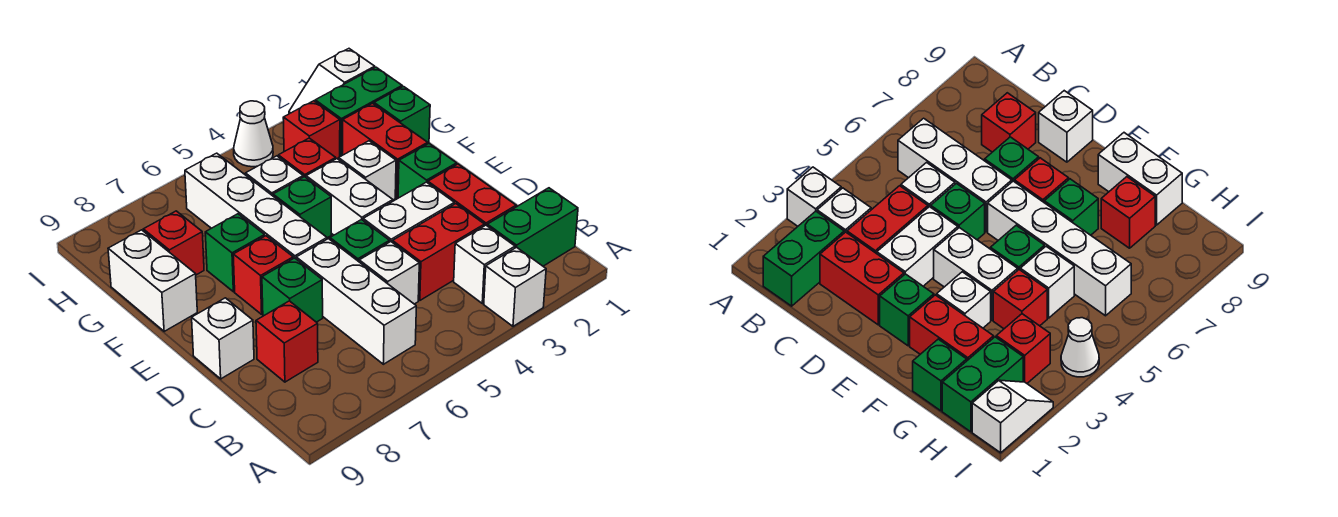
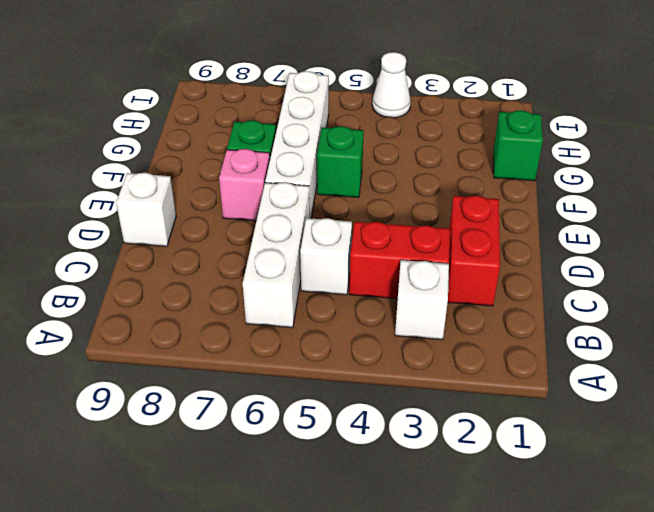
pink brick E7 level 1 -> red brick E7 level 1
none -> white brick A3 level 1
none -> green brick B1:B2 level 1
none -> red brick C8 level 1

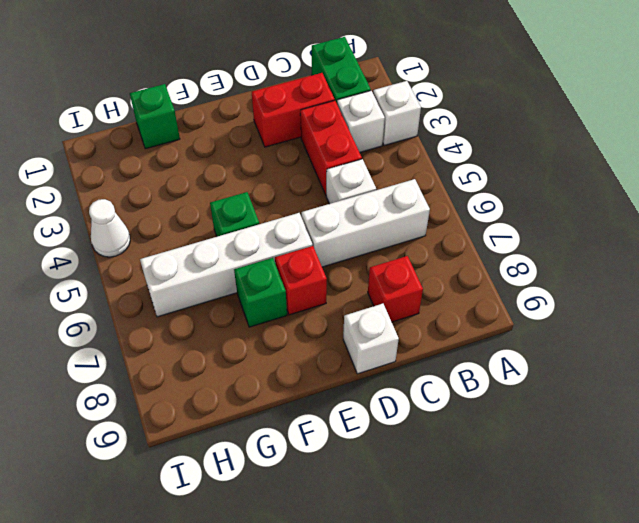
none -> white brick D3:D4 level 1
none -> green brick D5 level 1
none -> green brick D7 level 1

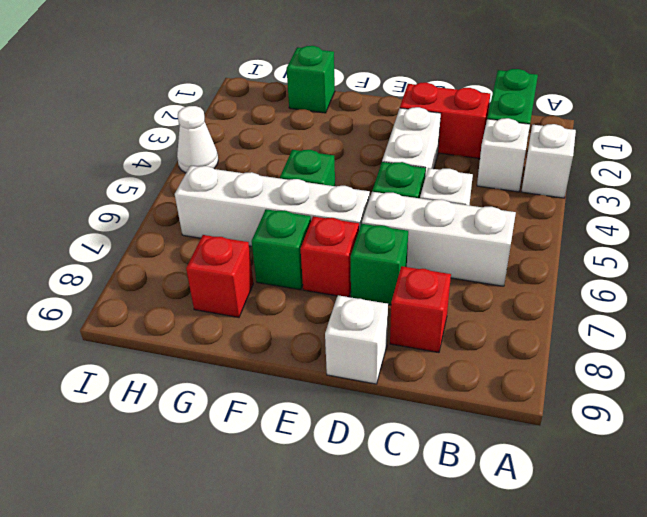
none -> red brick C3:C4 level 1
none -> green brick E2 level 1
none -> white brick E4:F4 level 1

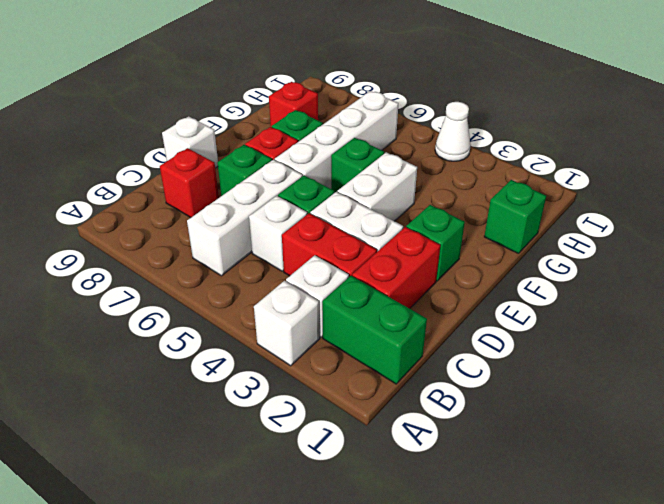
none -> red brick F2:G2 level 1
none -> white brick F3 level 1
none -> white brick F9:G9 level 1

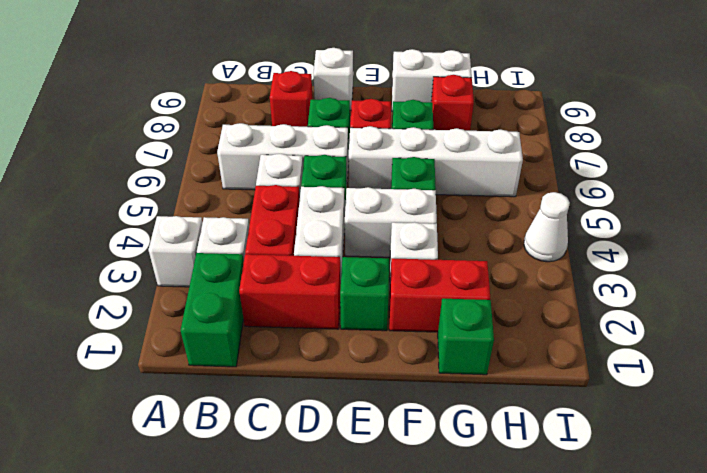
none -> red brick G4 level 1
none -> white brick G5 level 1
none -> green brick H1:H2 level 1

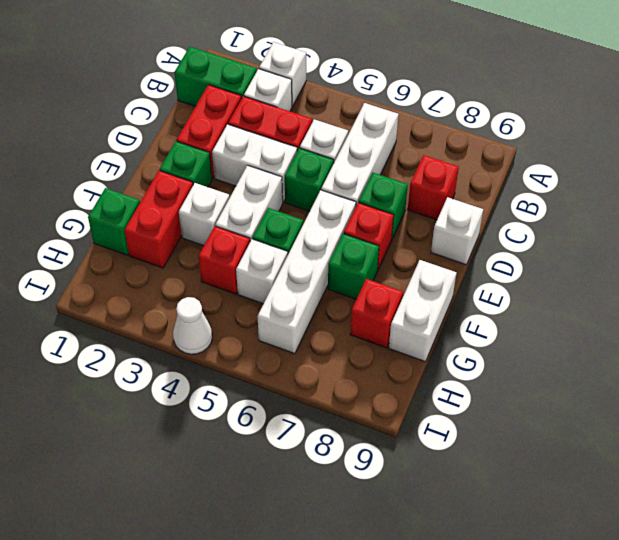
none -> green brick H1:H2 level 1
none -> red brick H3 level 1
none -> white slope I1:I2 level 1 top 1

